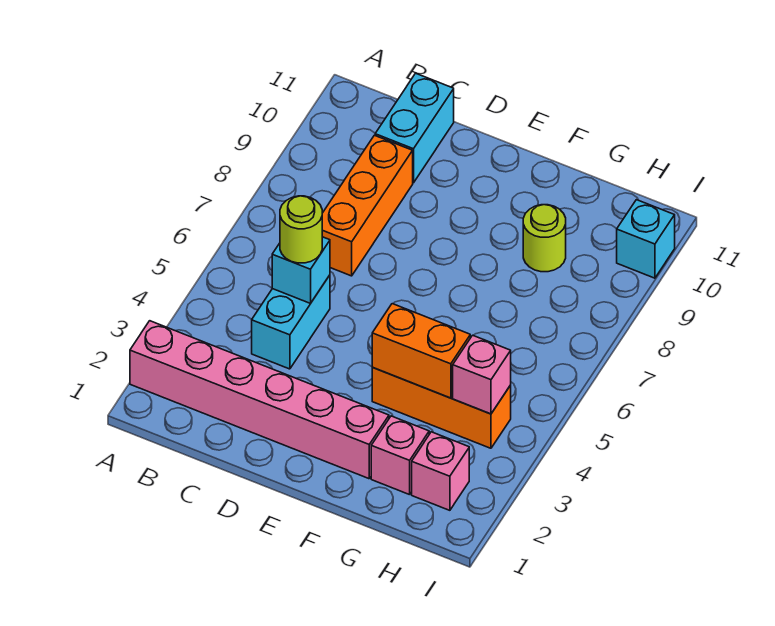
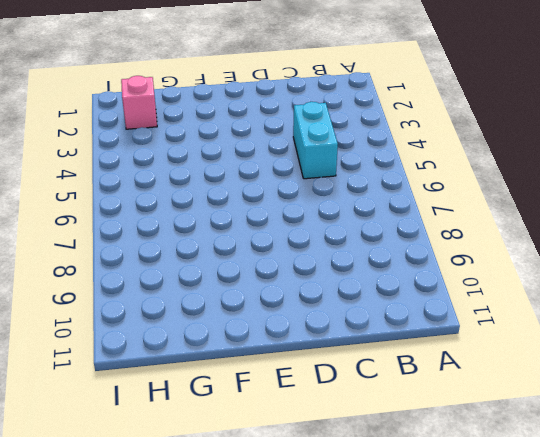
none -> pink brick A2:F2 level 1
none -> orange brick C7:C9 level 1
none -> cyan brick C10:C11 level 1

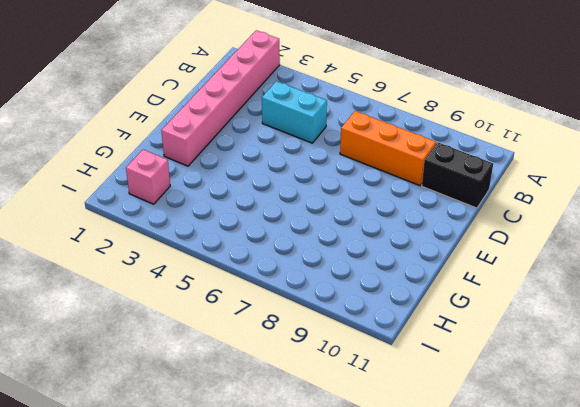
black brick C10:C11 level 1 -> cyan brick C10:C11 level 1
none -> orange brick F4:H4 level 1
none -> pink brick G2 level 1
none -> lime round brick G9 level 1

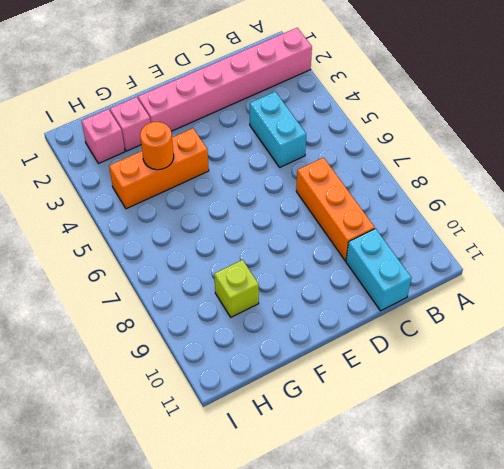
orange round brick G4 level 2 -> orange brick F4:G4 level 2
lime brick G9 level 1 -> lime round brick G9 level 1
none -> cyan brick I10 level 1
none -> cyan brick C5 level 2
none -> pink brick H4 level 2

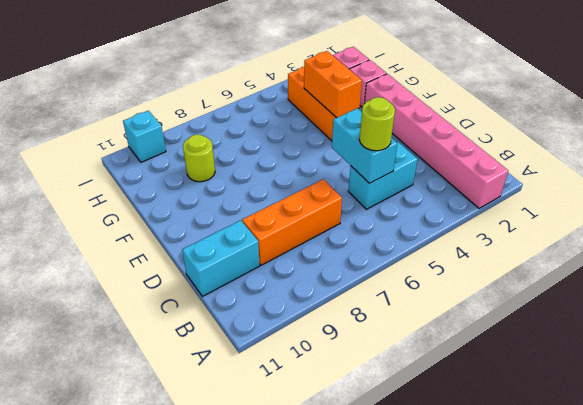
cyan brick C5:D5 level 2 -> cyan brick C5 level 2
none -> pink brick H4 level 2

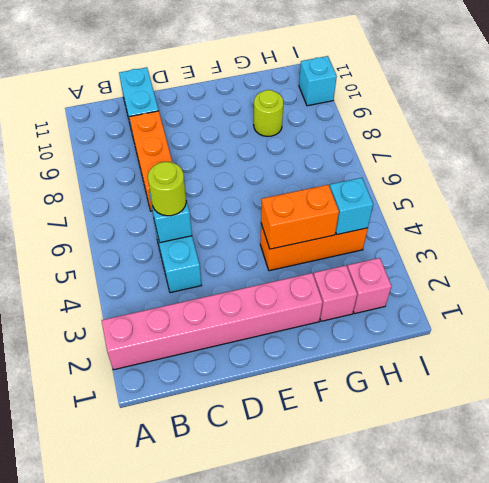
cyan brick H4 level 2 -> pink brick H4 level 2

